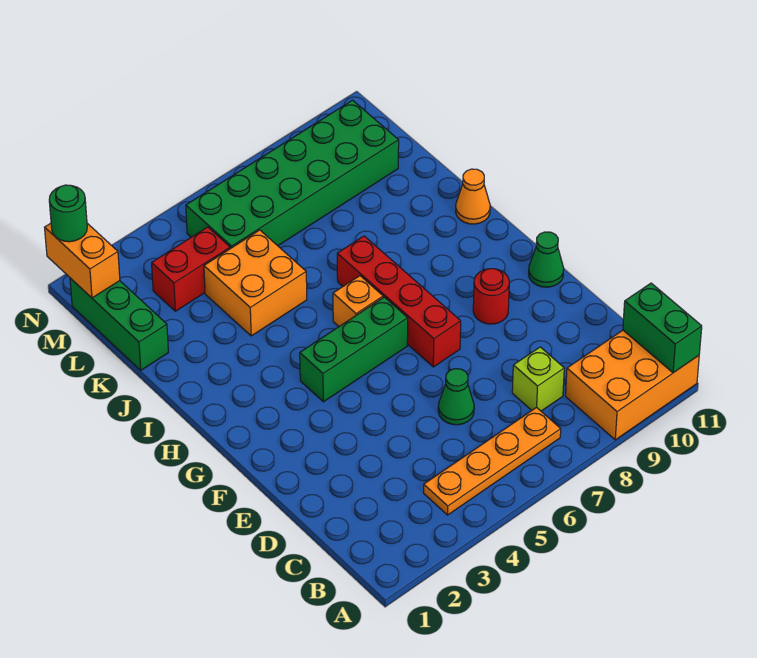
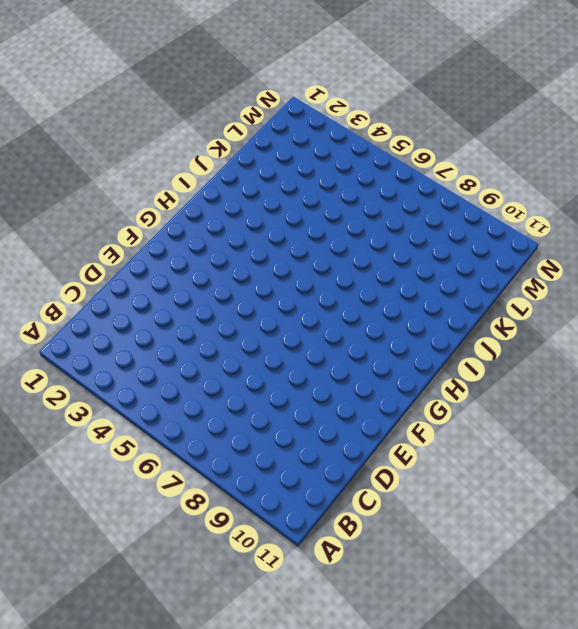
none -> orange brick A9:B11 level 1
none -> orange plate B4:B7 level 1
none -> lime brick C8 level 1

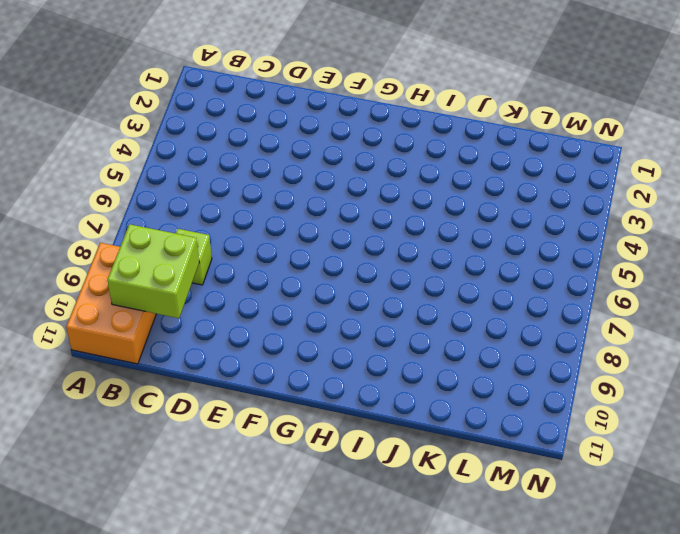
lime brick B9:C10 level 2 -> none
none -> orange plate B4:B7 level 1
none -> green cone D6 level 1
none -> red brick F7:I7 level 1

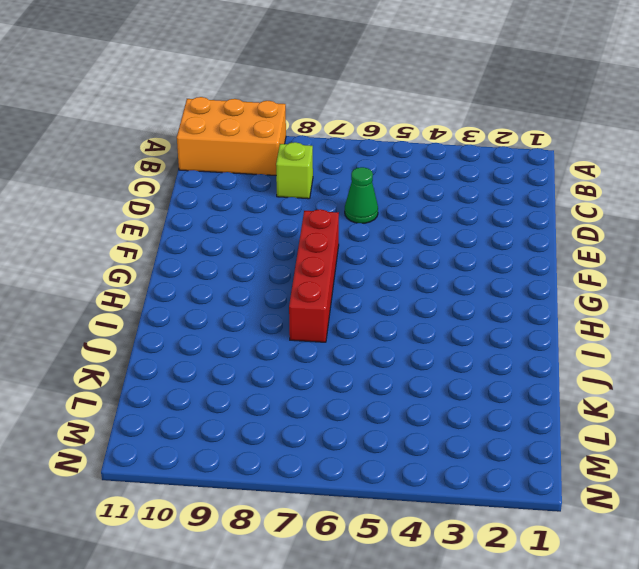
none -> orange plate B4:B7 level 1
none -> red round brick F9 level 1
none -> green cone F11 level 1

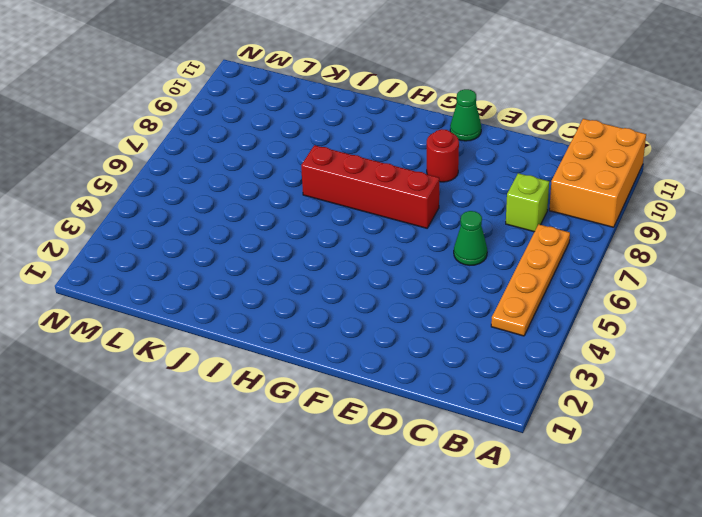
none -> green brick G4:G6 level 1
none -> orange brick H6 level 1
none -> orange cone I11 level 1

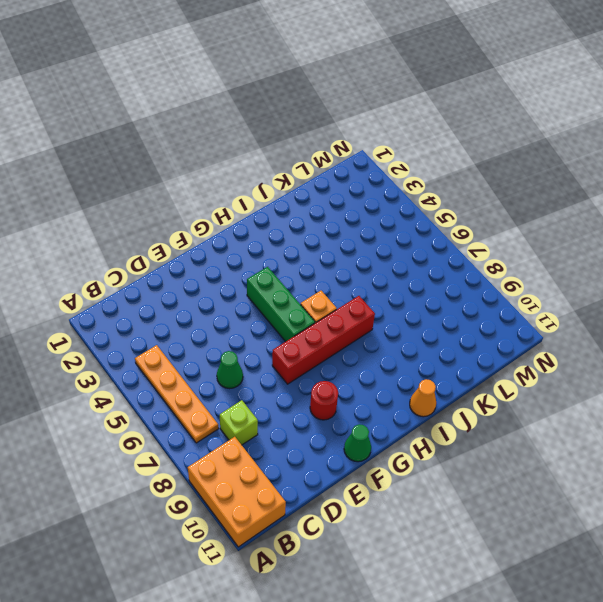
none -> orange brick J4:K5 level 1
none -> green brick K1:M1 level 1
none -> red brick L3:L4 level 1

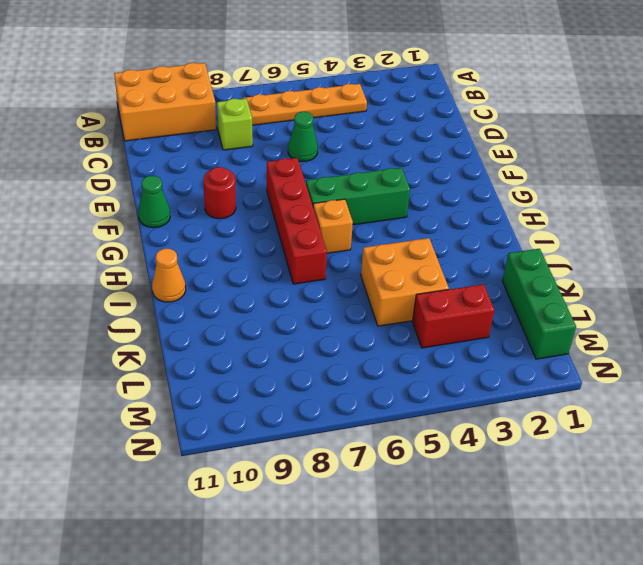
none -> green brick L5:M10 level 1
none -> green brick A11:B11 level 2
none -> orange brick M1:N1 level 2

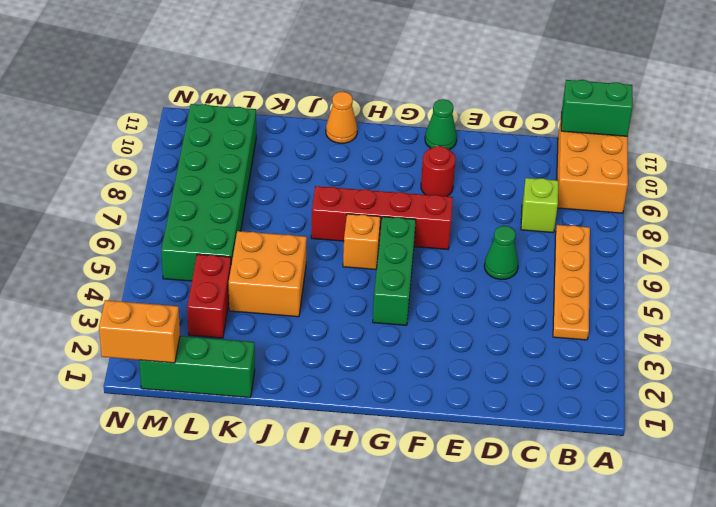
none -> green round brick N1 level 3

